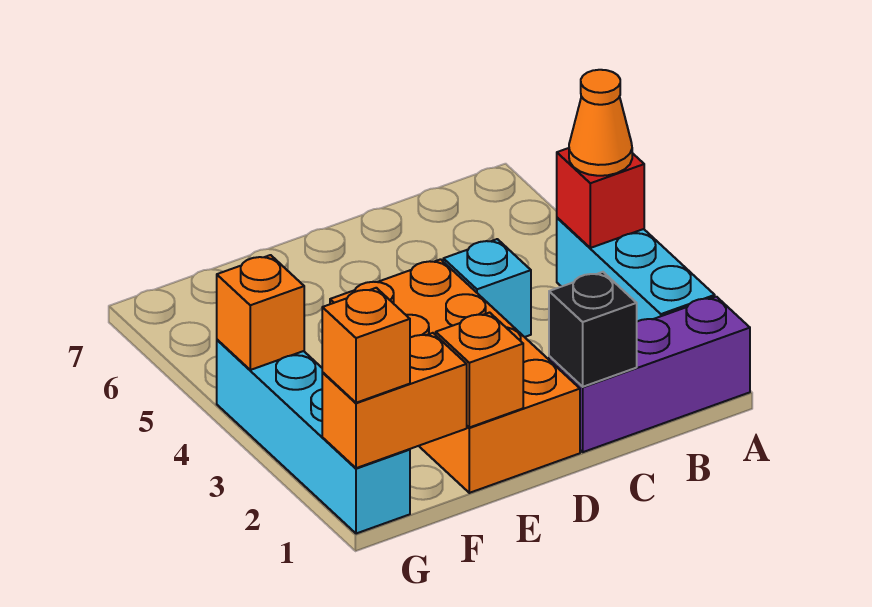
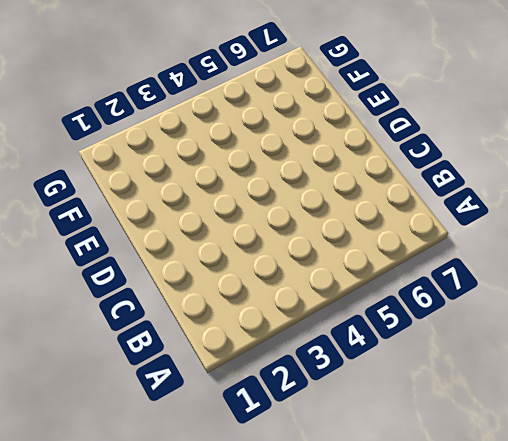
none -> purple brick A1:C1 level 1
none -> cyan brick A2:A4 level 1
none -> cyan brick C4 level 1

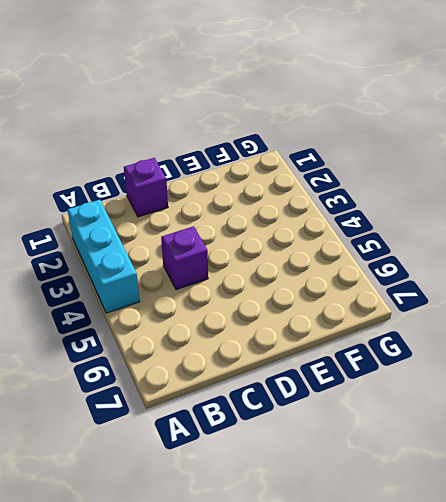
purple brick C1 level 1 -> purple brick A1:C1 level 1
purple brick C4 level 1 -> cyan brick C4 level 1
none -> orange brick D1:E4 level 1
none -> cyan brick G1:G4 level 1
none -> red brick A4 level 2

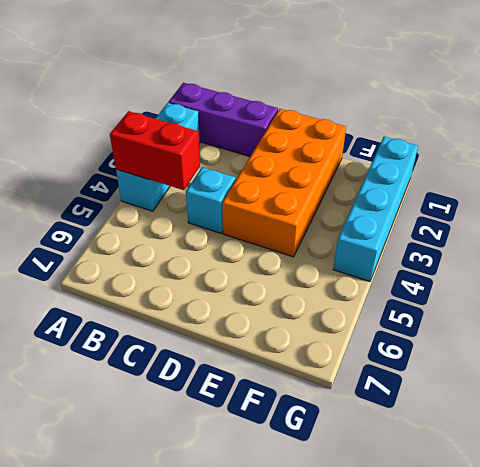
red brick A4:B4 level 2 -> red brick A4 level 2
none -> black brick C1 level 2
none -> orange brick E1 level 2
none -> orange brick F1:G1 level 2

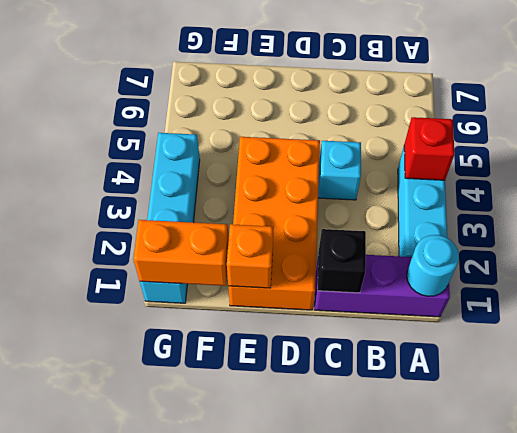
cyan round brick A1 level 2 -> none
none -> orange brick G4 level 2
none -> orange cone A4 level 3
none -> orange brick G1 level 3

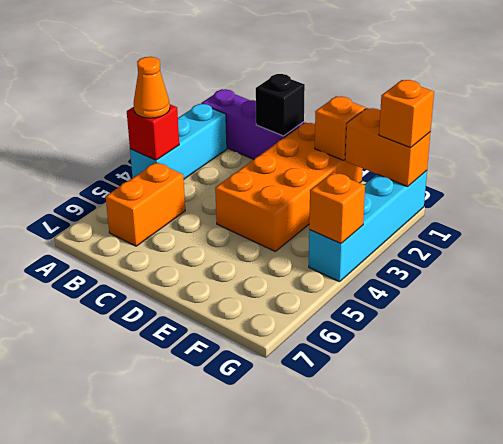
orange brick B5:B6 level 1 -> none
none -> cyan brick C4 level 1

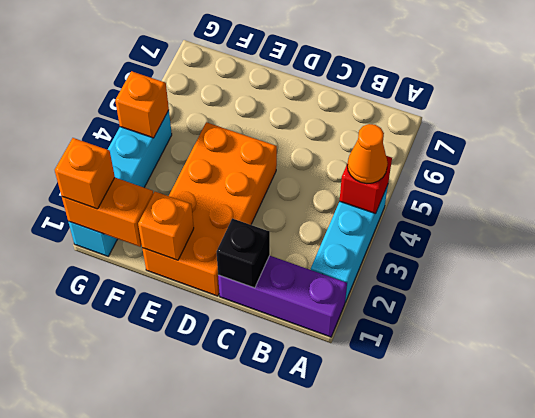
none -> cyan brick C4 level 1

